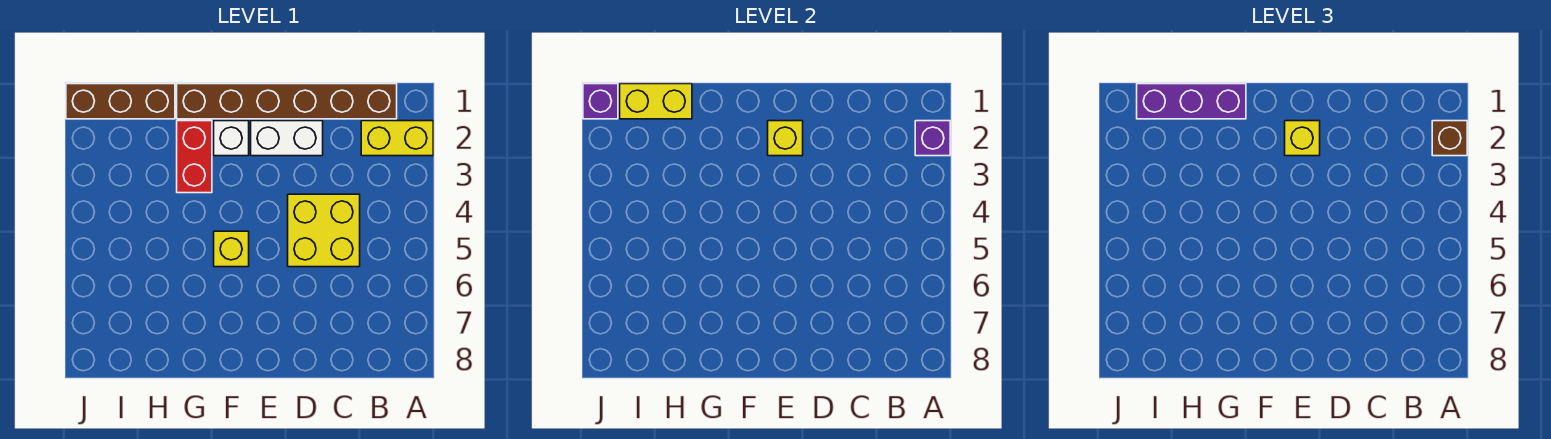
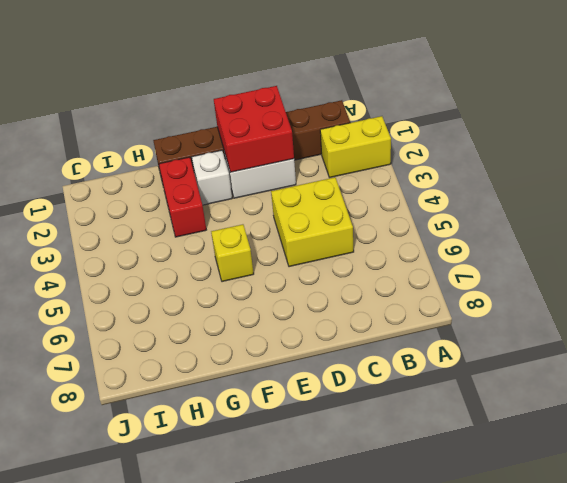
red brick D1:E2 level 2 -> yellow brick E2 level 2
none -> brown brick H1:J1 level 1
none -> purple brick A2 level 2
none -> yellow brick H1:I1 level 2

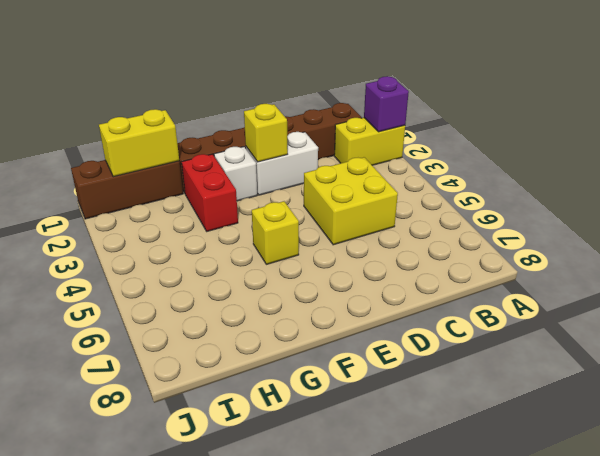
none -> purple brick J1 level 2
none -> brown brick A2 level 3
none -> yellow brick E2 level 3

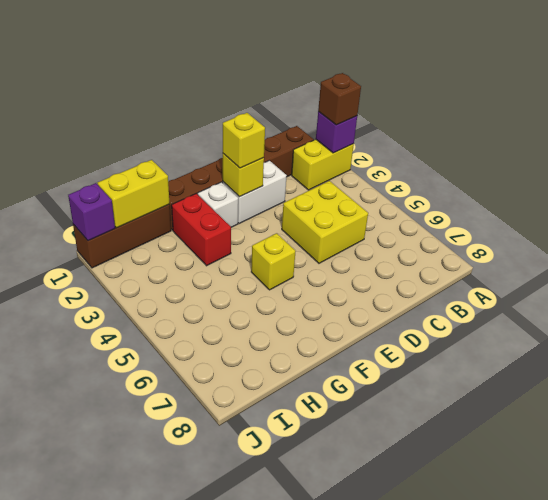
none -> purple brick G1:I1 level 3

